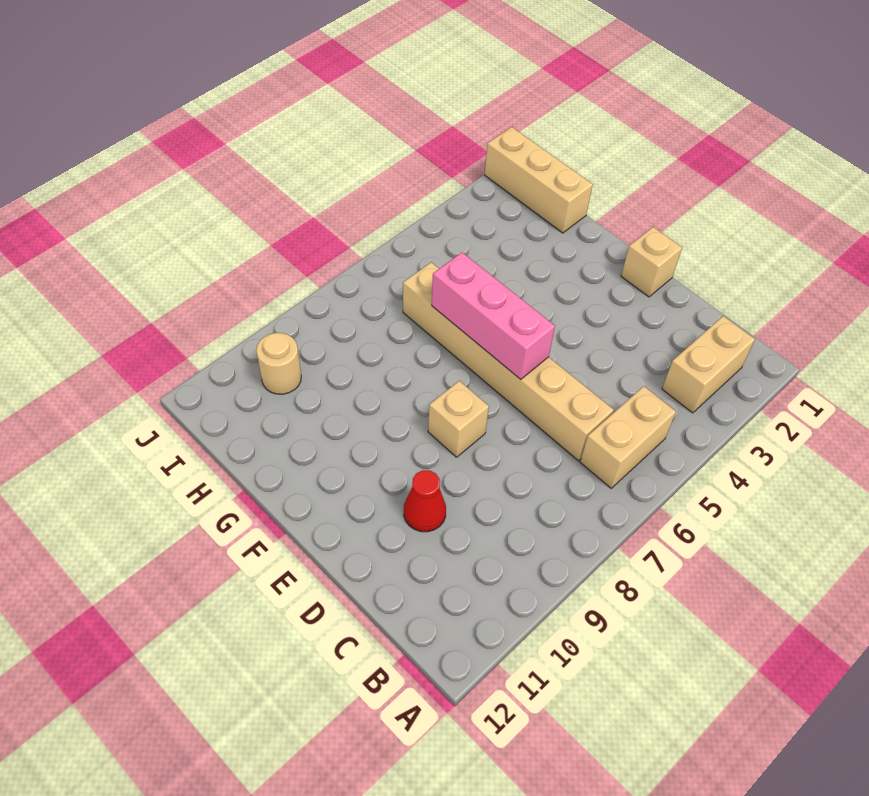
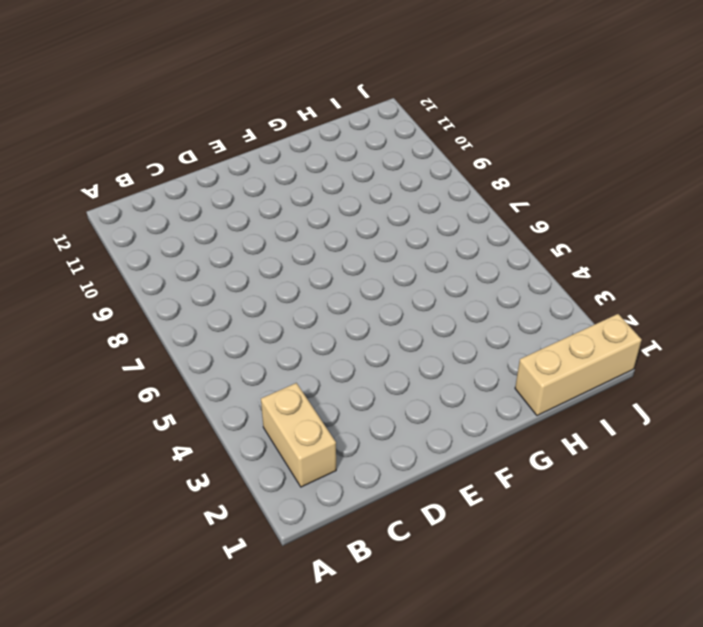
none -> tan brick B5:B6 level 1
none -> tan brick C6:H6 level 1

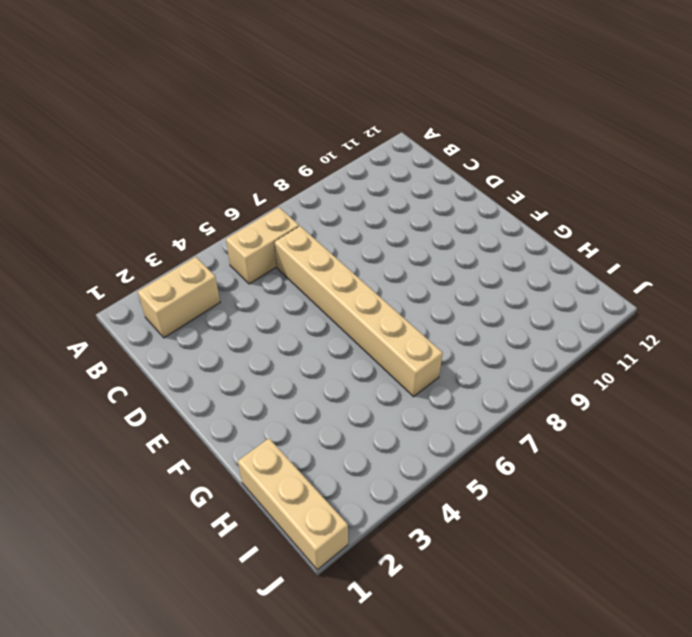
none -> red cone D10 level 1
none -> tan brick E1 level 1

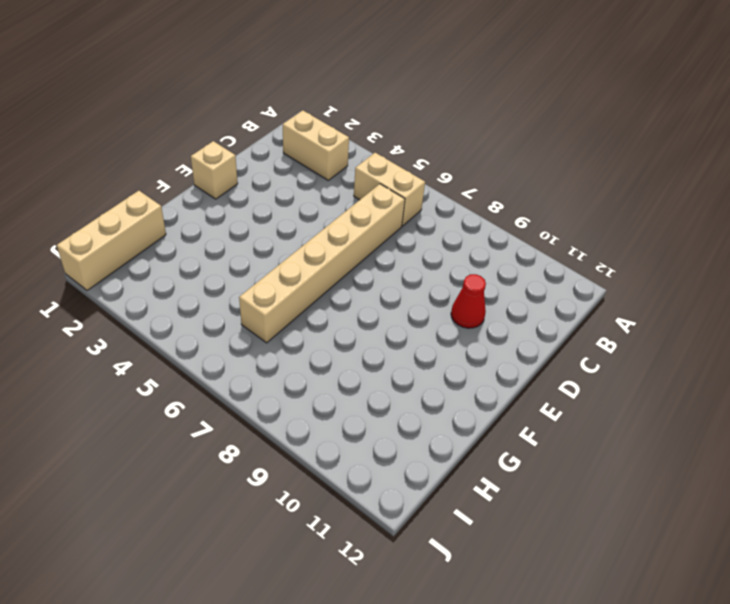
none -> tan brick E8 level 1
none -> tan round brick I10 level 1

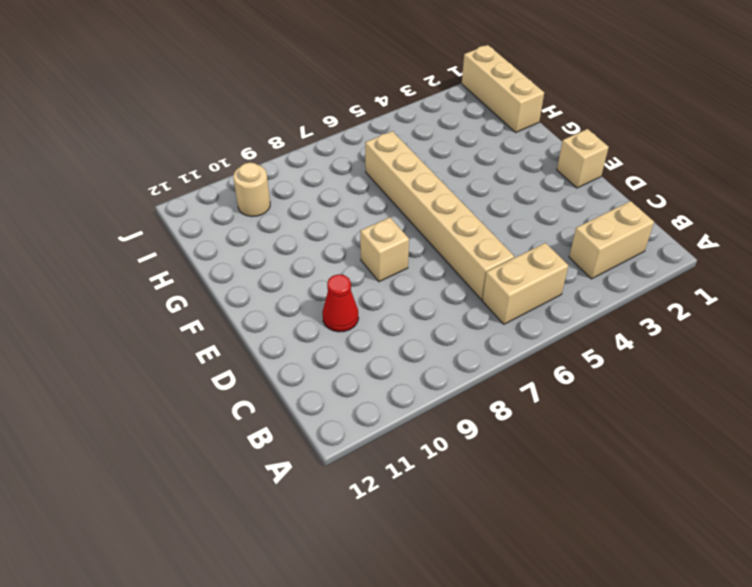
none -> pink brick E6:G6 level 2

